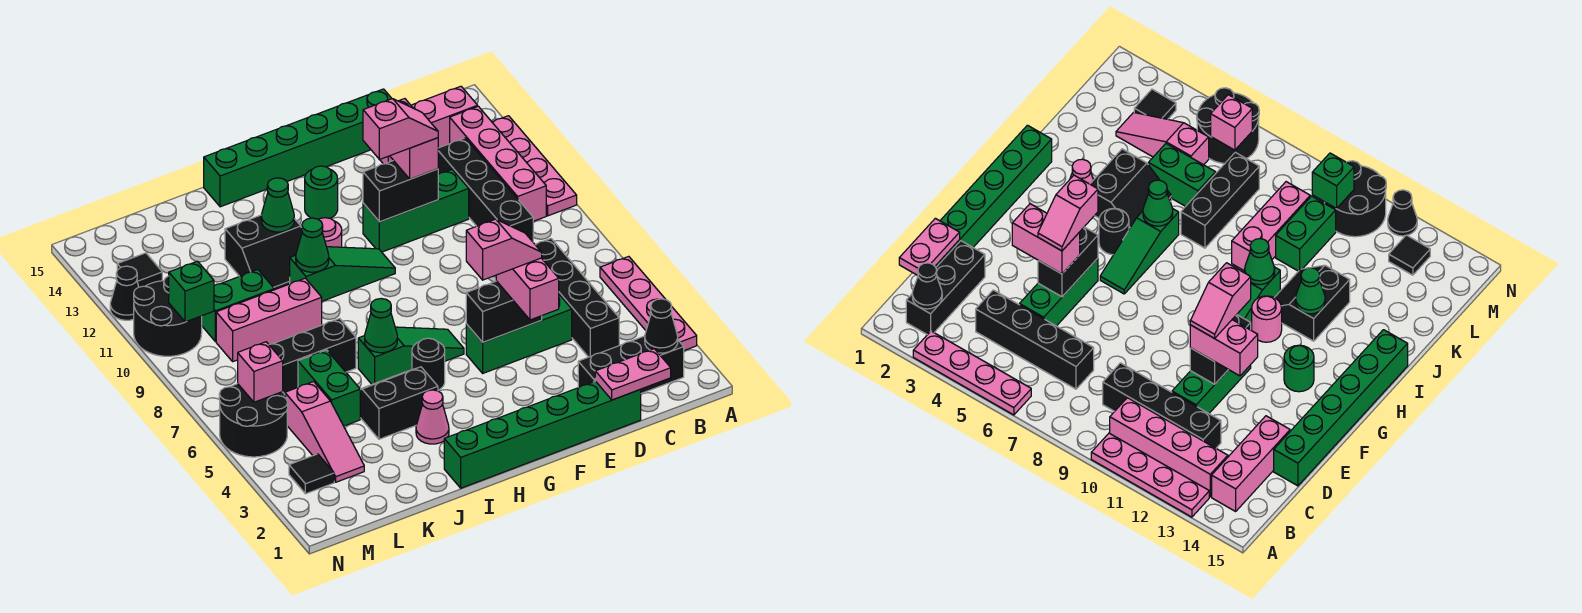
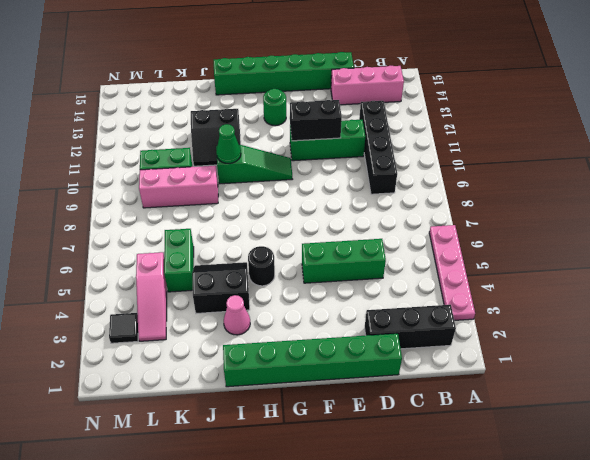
none -> pink plate A10:A13 level 1
none -> pink brick B10:B13 level 1
none -> black brick C4:C7 level 1
none -> green slope G6:I6 level 1 top I

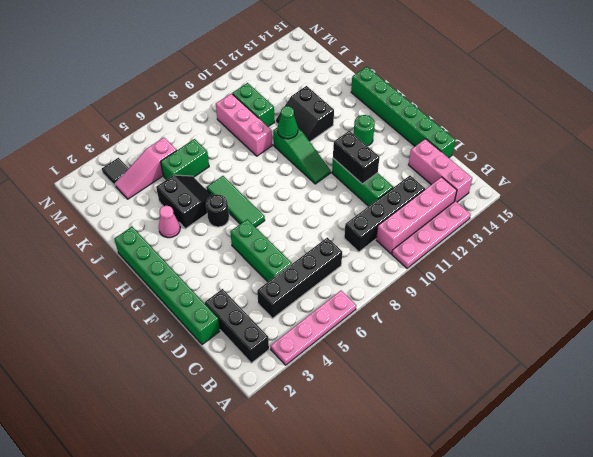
green tile G6:I6 level 1 -> green slope G6:I6 level 1 top I
none -> pink round brick H11 level 1
none -> black brick J7:L7 level 1
none -> black round brick M5:N6 level 1
none -> black round brick M10:N11 level 1

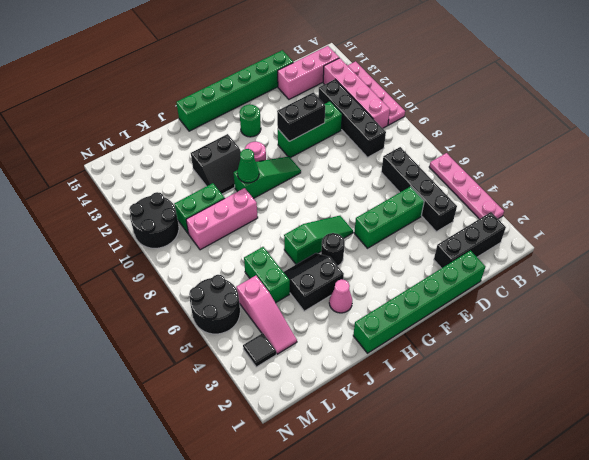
none -> black brick J7:L7 level 1
none -> black tile M13 level 1
none -> black cone N12 level 1
none -> black cone B2 level 2

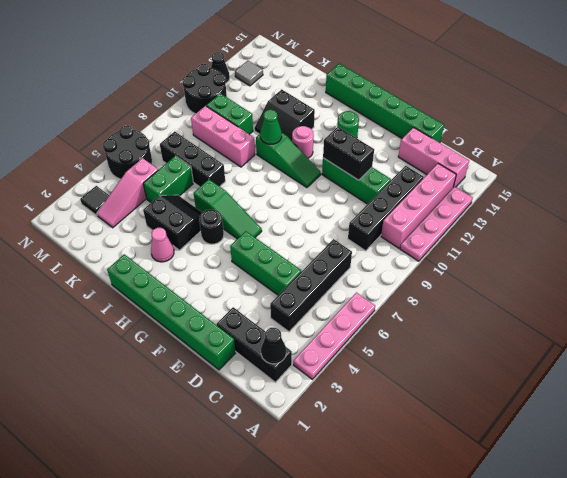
grey tile M13 level 1 -> black tile M13 level 1
none -> pink plate C1:D1 level 2
none -> black brick E5:F5 level 2
none -> green cone I6 level 2
none -> green cone I12 level 2

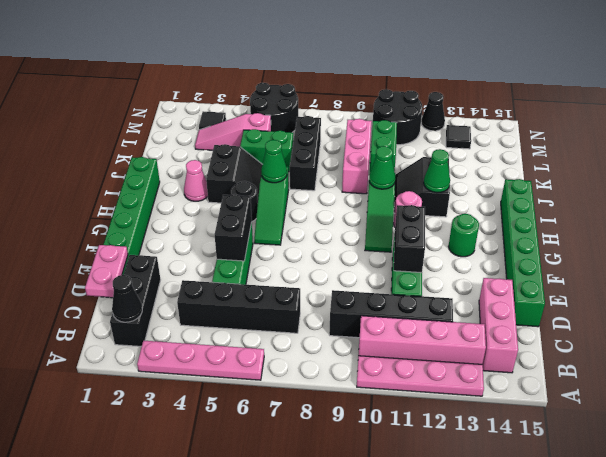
none -> pink brick M6 level 2
none -> green brick M10 level 2
none -> pink brick E4:E5 level 3
none -> pink brick E11:E12 level 3

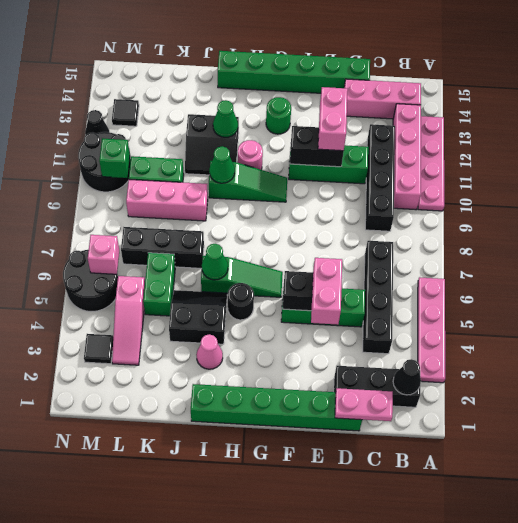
none -> pink slope E5:F5 level 4 top F
none -> pink slope E11:F11 level 4 top F

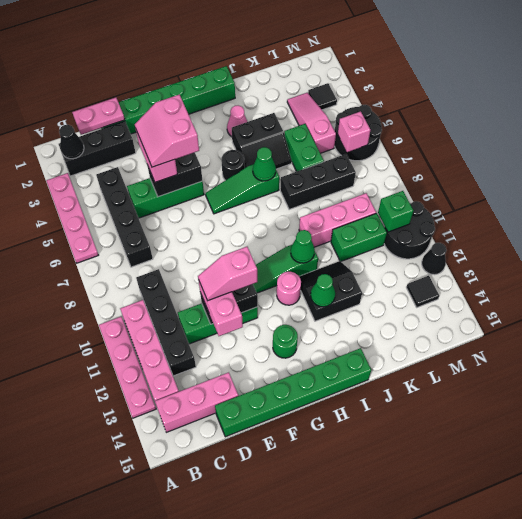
pink slope E4:F5 level 4 top F -> pink slope E5:F5 level 4 top F

